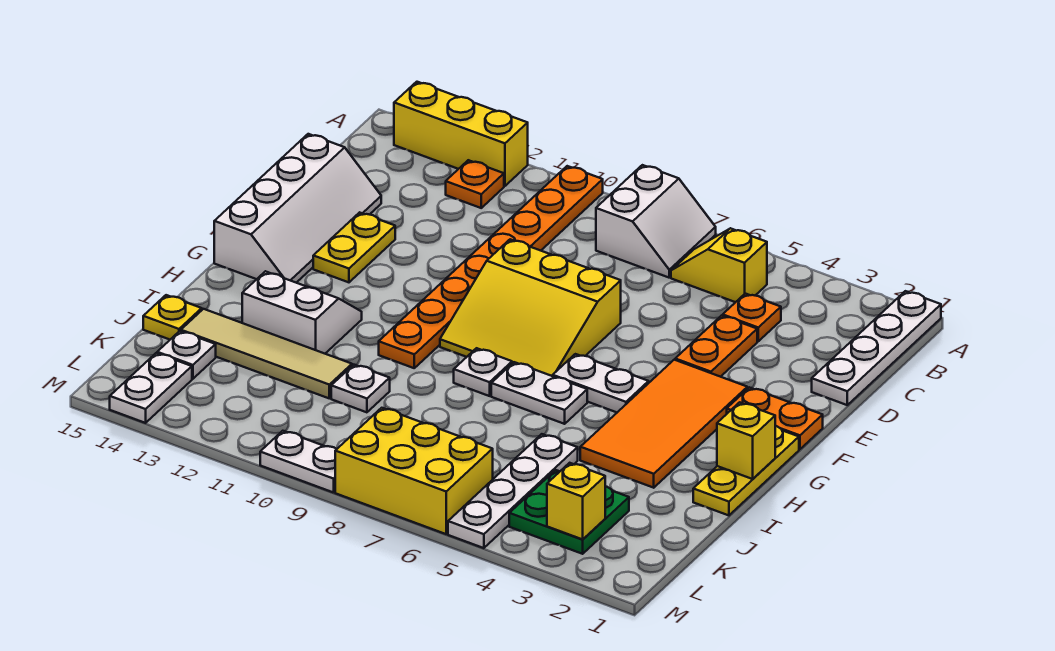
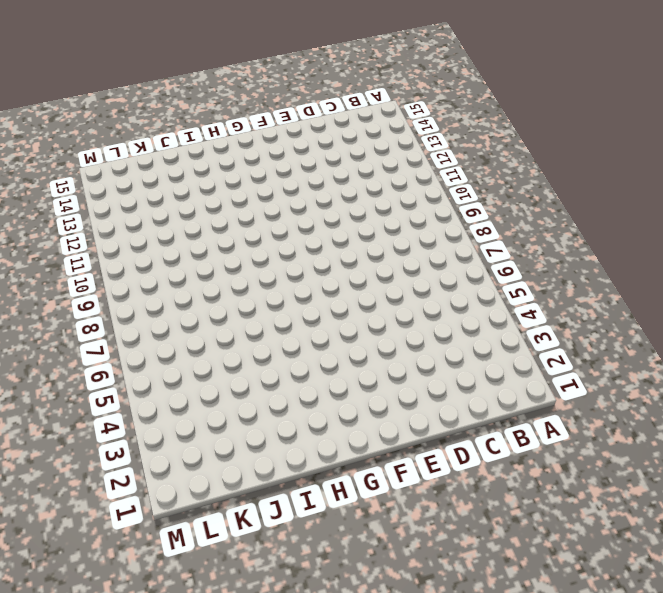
none -> white plate A1:D1 level 1
none -> white slope A7:B8 level 1 top 8
none -> orange plate A10:H10 level 1

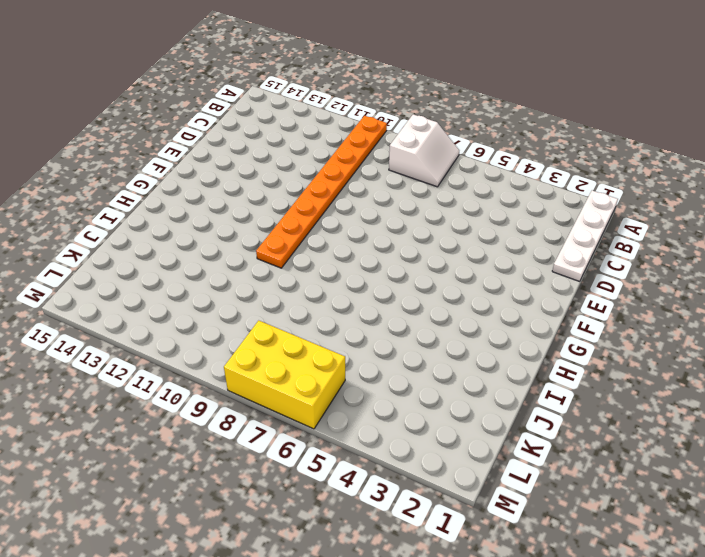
none -> yellow brick A12:A14 level 1
none -> yellow slope B5:B6 level 1 top 5
none -> orange plate B12 level 1

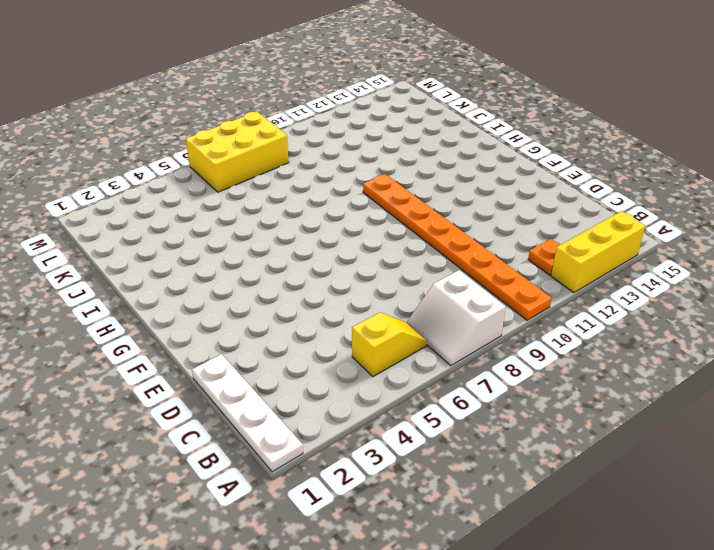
none -> orange plate C4 level 1
none -> orange plate D4:E4 level 1
none -> white slope D14:G15 level 1 top 15

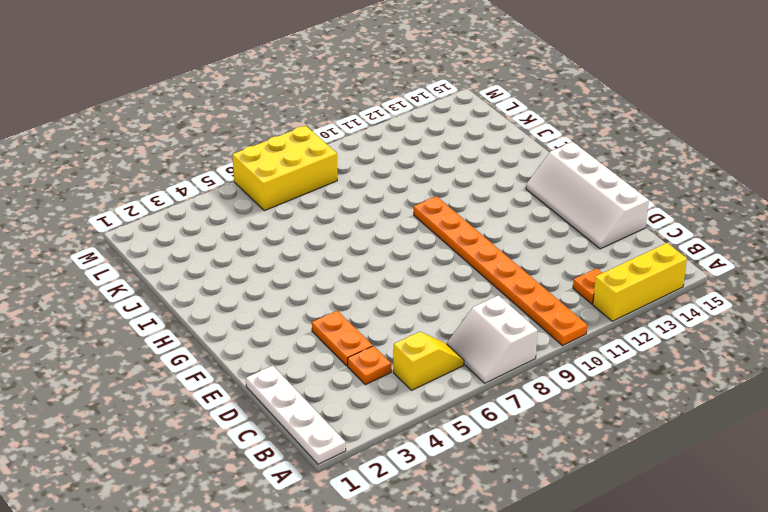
none -> yellow slope E7:G9 level 1 top E
none -> yellow plate E13:F13 level 1
none -> orange plate F1:F2 level 1

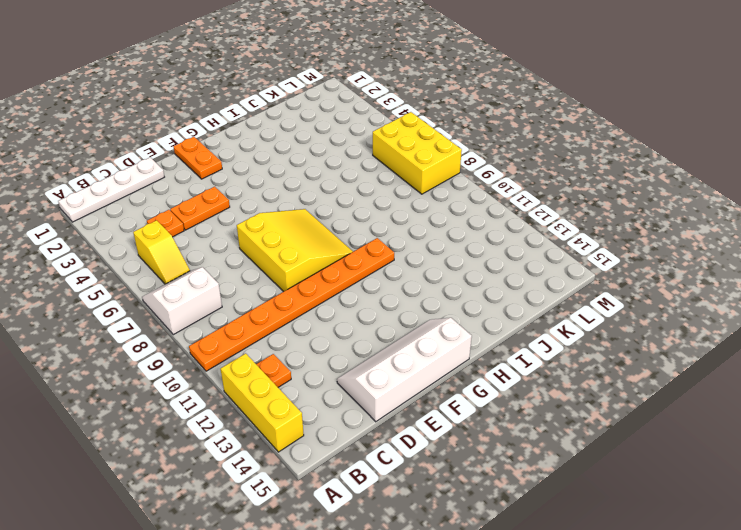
none -> yellow plate E13:F13 level 1
none -> orange tile F3:I4 level 1
none -> yellow plate G1:I1 level 1

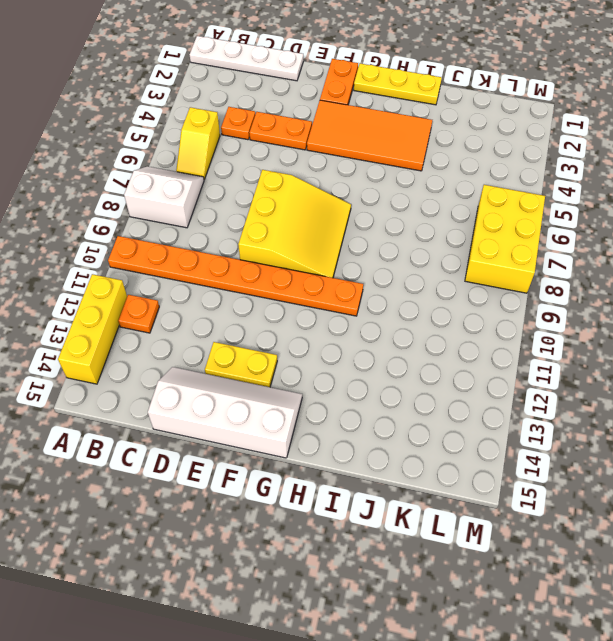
none -> white plate G5:G6 level 1
none -> white plate H6:H7 level 1
none -> white plate H8 level 1

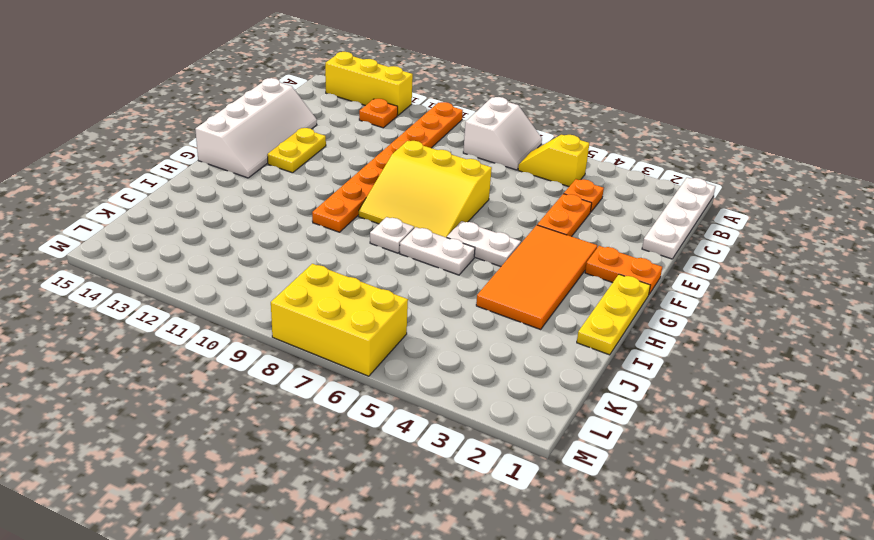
none -> white slope H12:I13 level 1 top I
none -> white plate J5:M5 level 1
none -> white plate J10 level 1

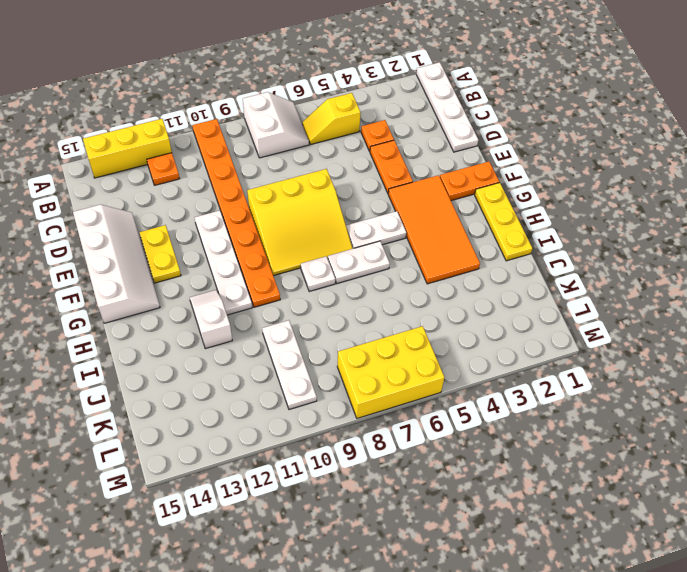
white plate E11:H11 level 1 -> white plate J5:M5 level 1
white slope H12:I12 level 1 top I -> white slope H12:I13 level 1 top I
white plate J10:L10 level 1 -> white plate J10 level 1
none -> tan tile J11:J14 level 1
none -> yellow plate J15 level 1
none -> green plate K3:L4 level 1

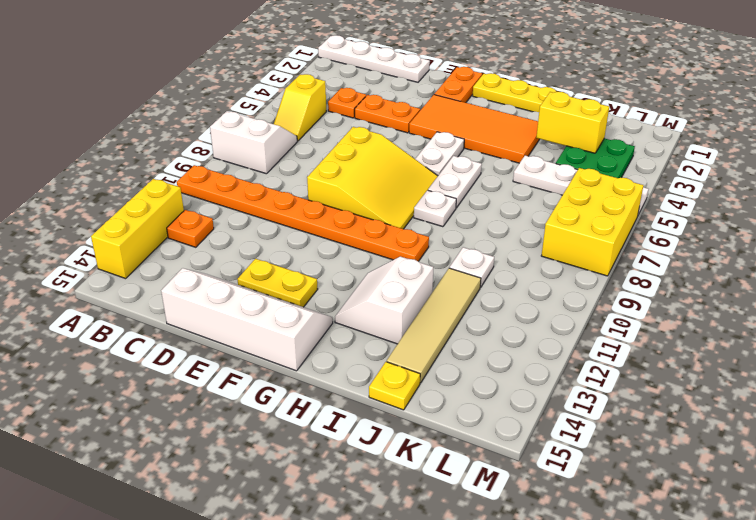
yellow brick J3:K3 level 2 -> none
none -> white plate K14 level 1
none -> white plate L14:M14 level 1
none -> white plate M9:M10 level 1

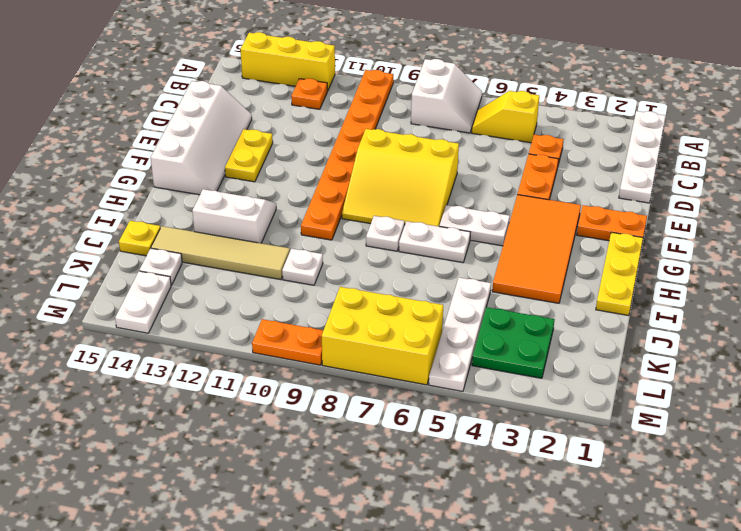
orange plate M9:M10 level 1 -> white plate M9:M10 level 1
none -> yellow brick H1 level 2
none -> yellow brick L3 level 2

